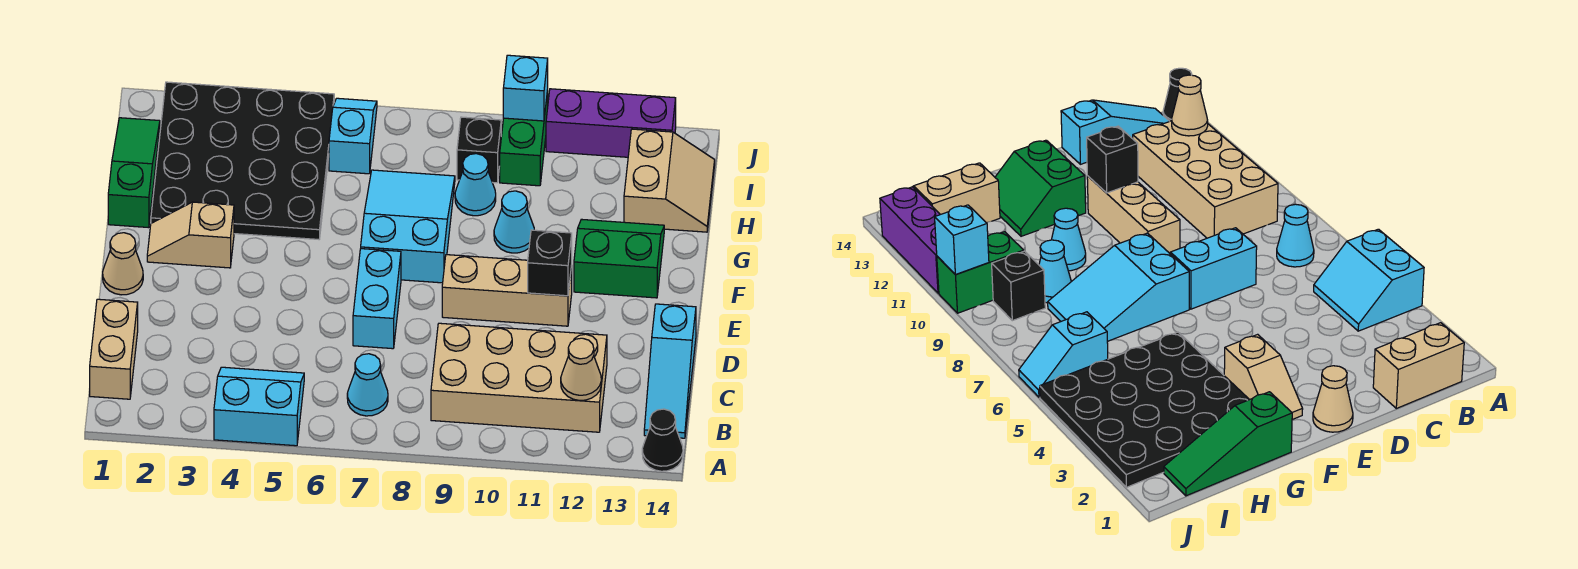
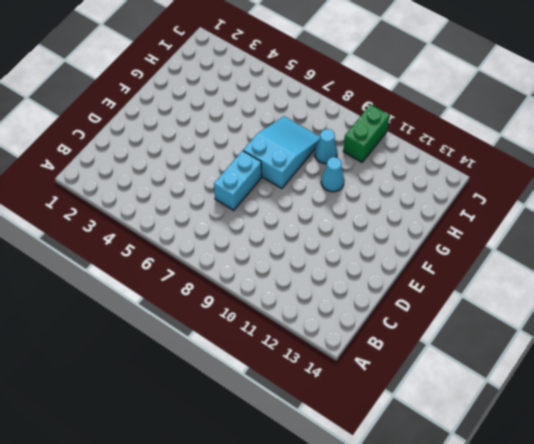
none -> cyan slope A4:B5 level 1 top A
none -> black cone A14 level 1
none -> tan brick B1:C1 level 1

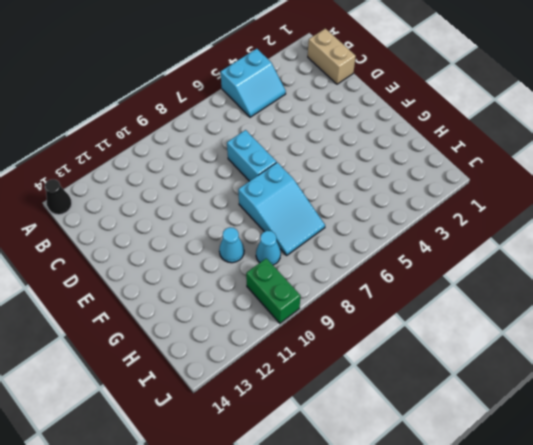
none -> cyan cone B7 level 1
none -> tan brick B9:C12 level 1
none -> cyan slope B14:D14 level 1 top D

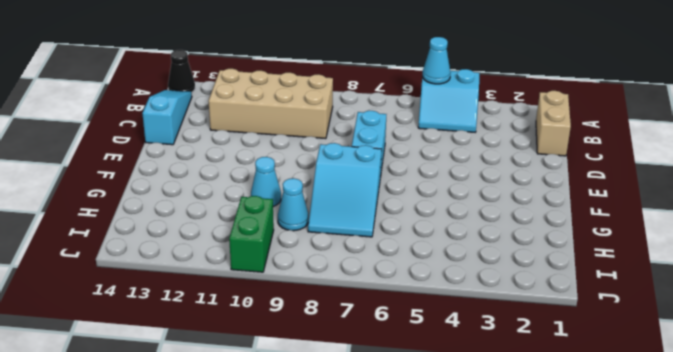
cyan cone A5 level 2 -> cyan cone B7 level 1
none -> tan cone E1 level 1
none -> tan brick E9:E11 level 1
none -> tan slope F2:F3 level 1 top 3

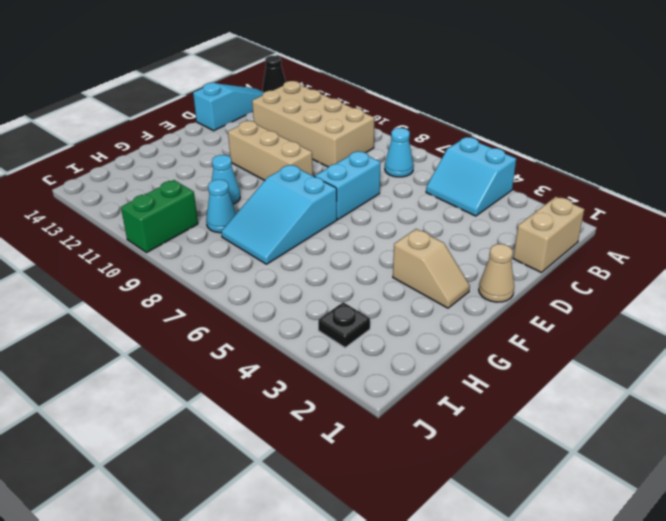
black plate I3 level 1 -> black plate G2:J5 level 1
none -> green slope F12:G13 level 1 top F
none -> green slope G1:I1 level 1 top G
none -> tan slope H13:I14 level 1 top 13

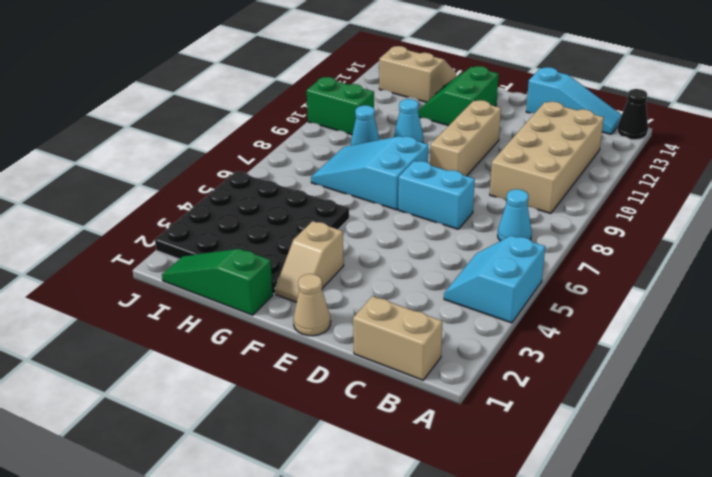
none -> cyan slope I6:J6 level 1 top I
none -> black brick I9 level 1
none -> purple brick J11:J13 level 1

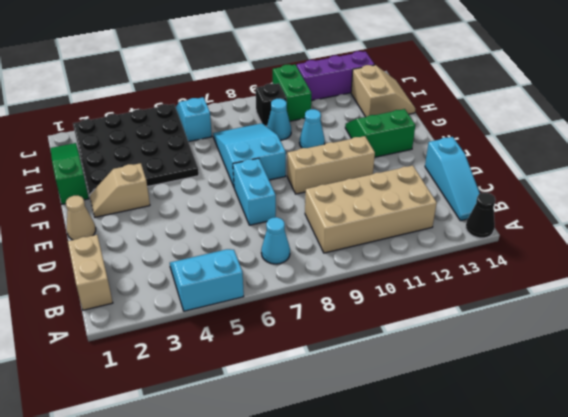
none -> tan cone B12 level 2
none -> black brick E11 level 2
none -> cyan brick J10 level 2

